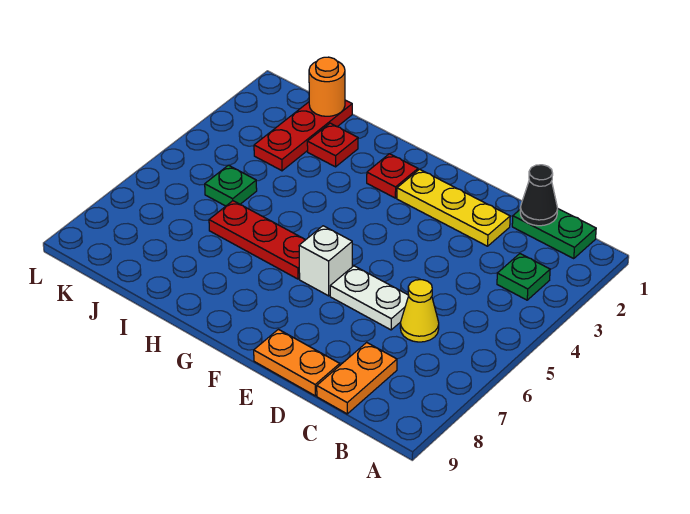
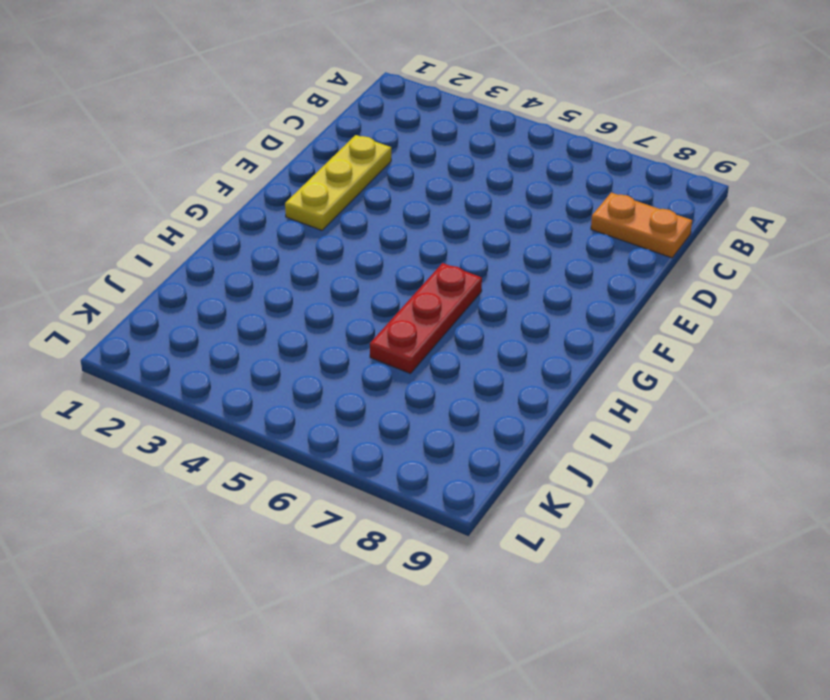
none -> green plate B1:C1 level 1
none -> green plate B3 level 1
none -> yellow cone C6 level 1

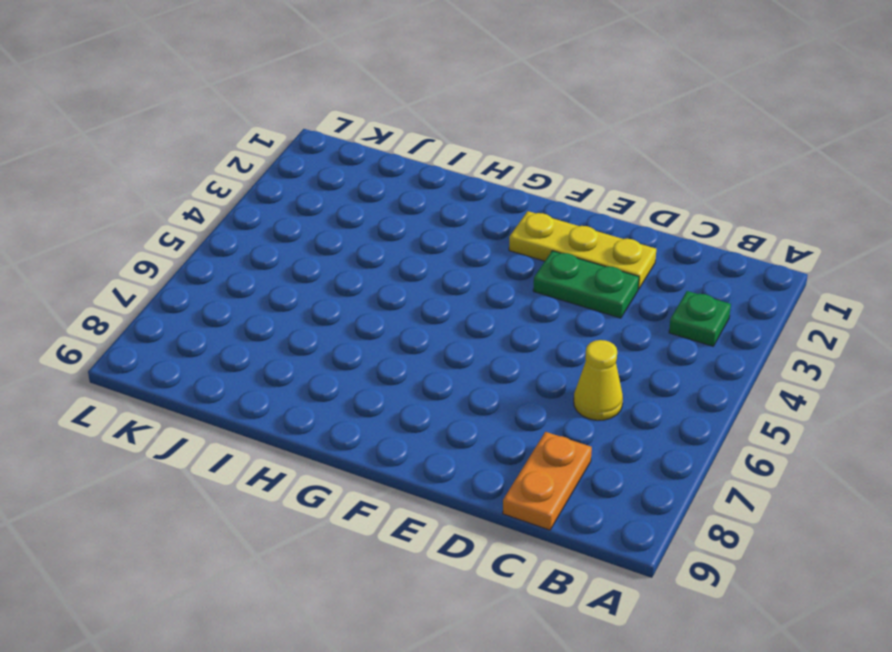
green plate D3:E3 level 1 -> green plate B1:C1 level 1
none -> white plate D6:E6 level 1
none -> orange plate D9:E9 level 1
none -> white brick F6 level 1

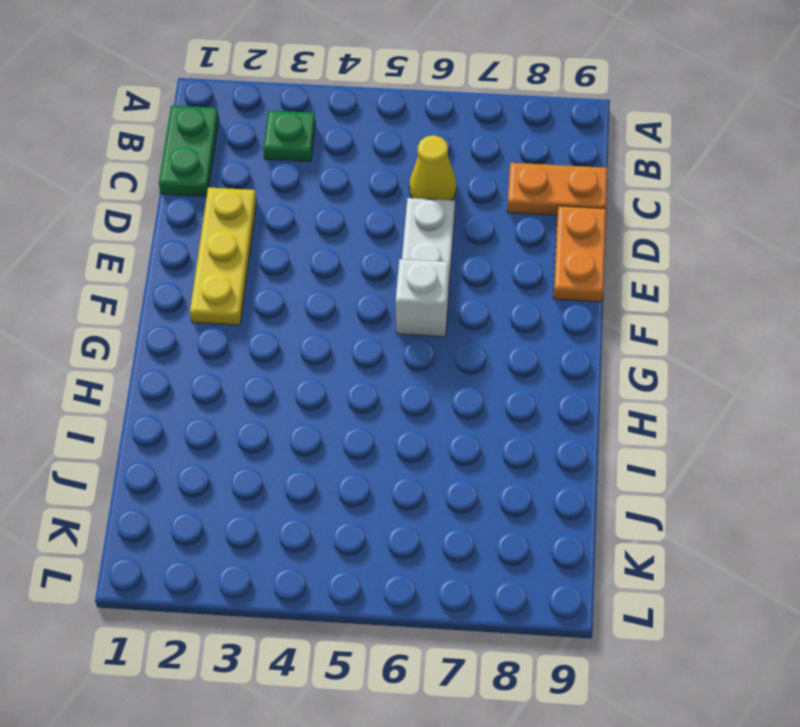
none -> red plate G2 level 1
none -> red plate G6:I6 level 1
none -> red plate I2 level 1

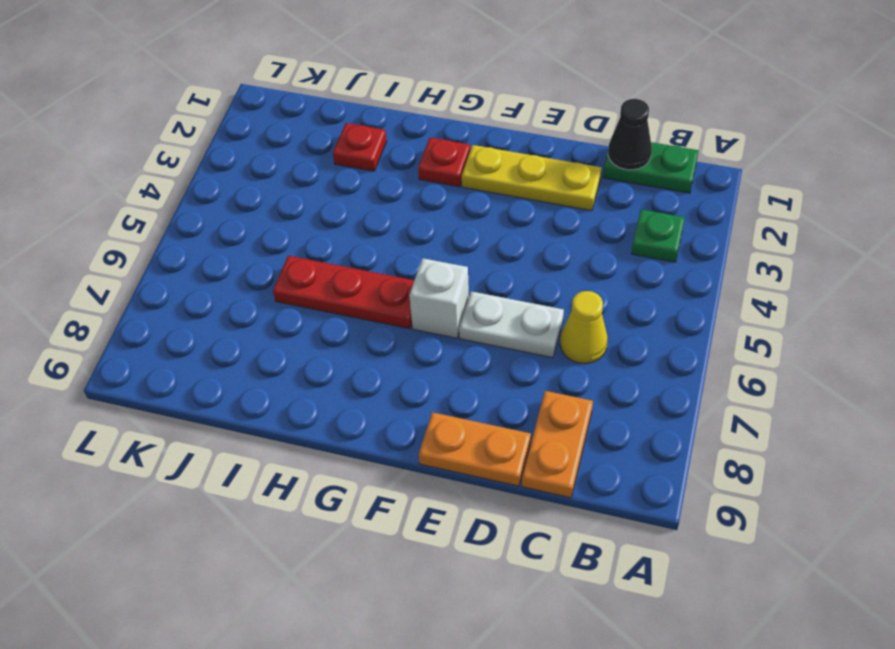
none -> red plate J1:J3 level 1
none -> green plate J5 level 1
none -> orange round brick J1 level 2

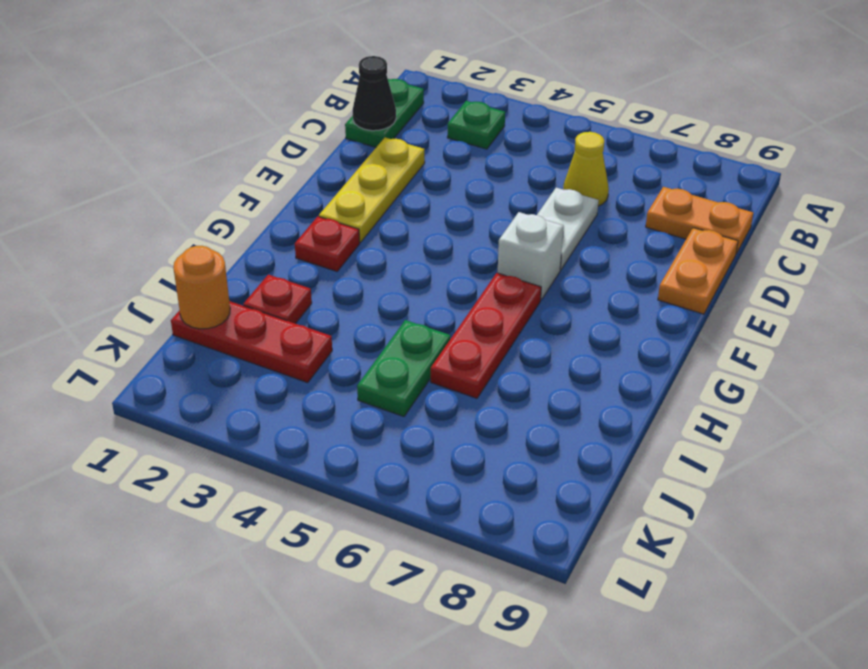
green plate I5:J5 level 1 -> green plate J5 level 1

